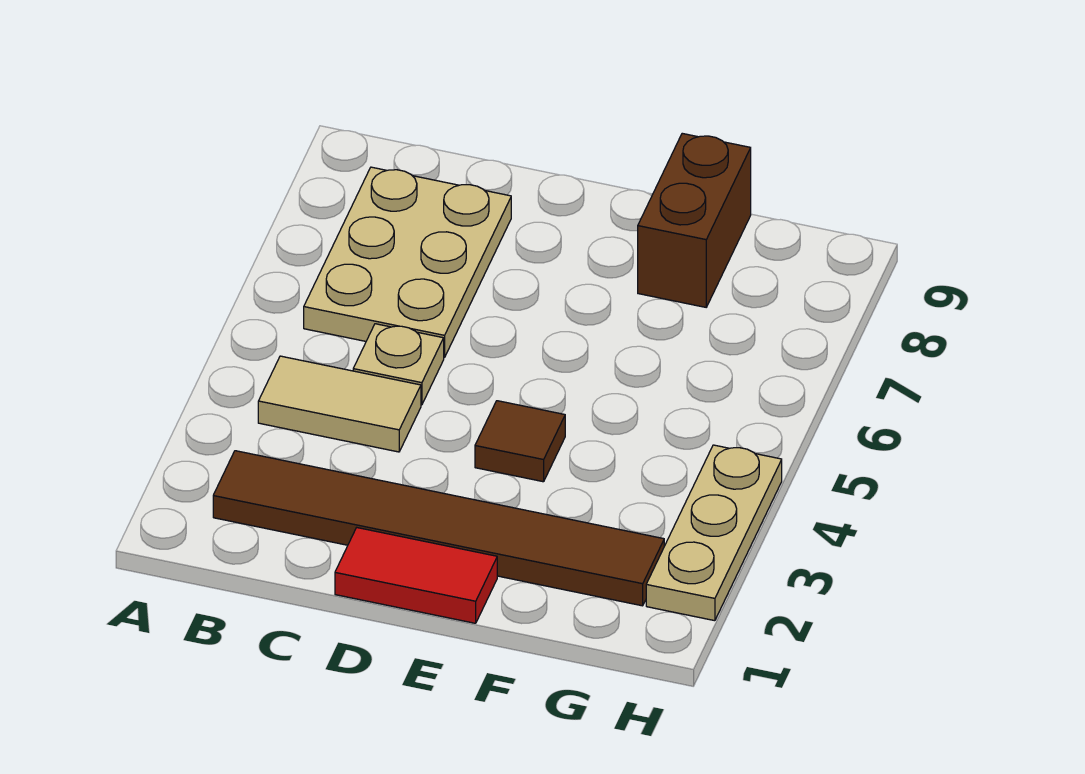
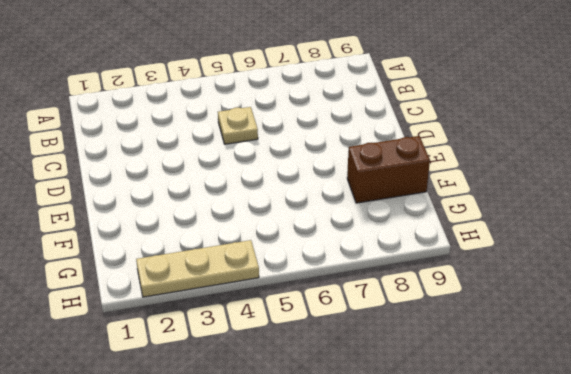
none -> brown tile B2:G2 level 1
none -> tan tile B4:C4 level 1

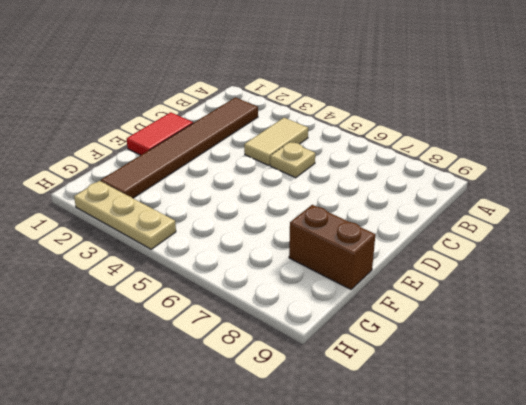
none -> tan plate B6:C8 level 1
none -> brown tile E4 level 1

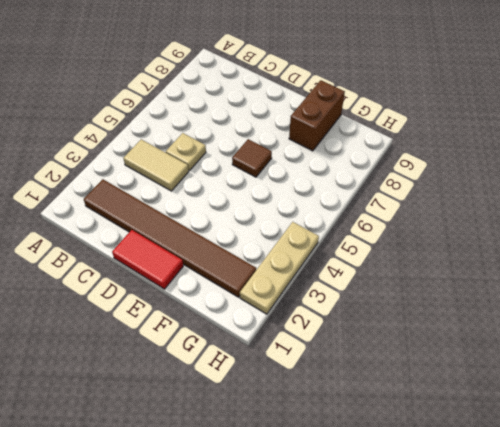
brown tile E6 level 1 -> brown tile E4 level 1
none -> tan plate B6:C8 level 1

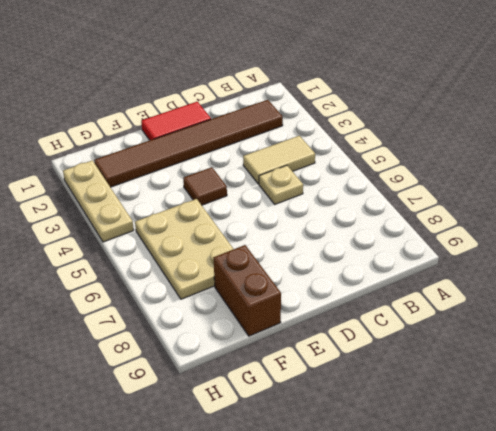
tan plate F5:G7 level 1 -> tan plate B6:C8 level 1

